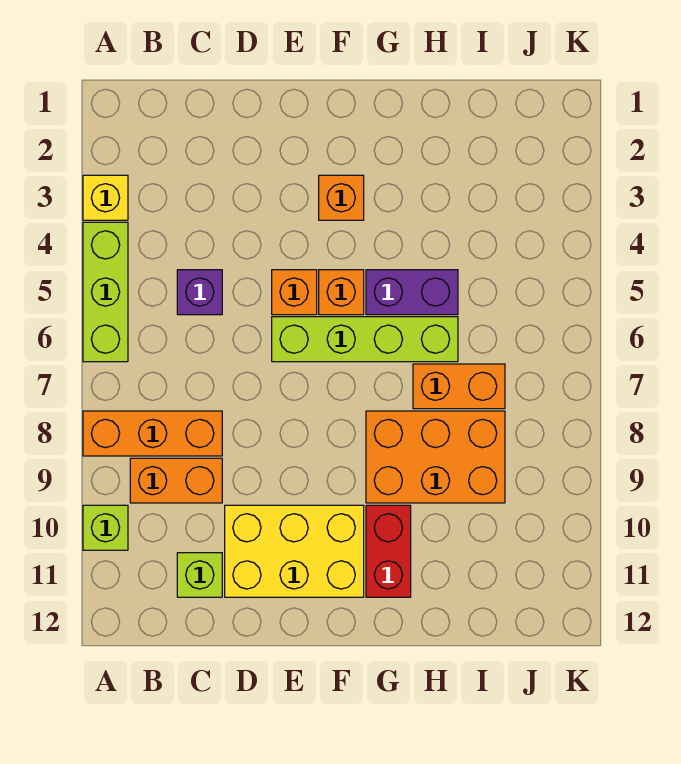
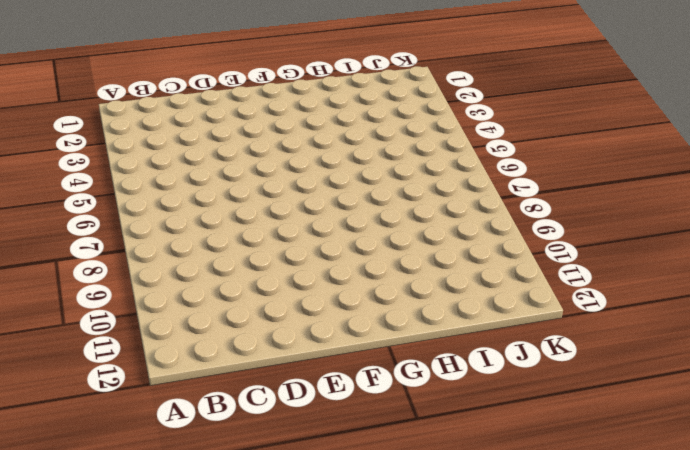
none -> yellow brick A3 level 1
none -> lime brick A4:A6 level 1
none -> orange brick A8:C8 level 1

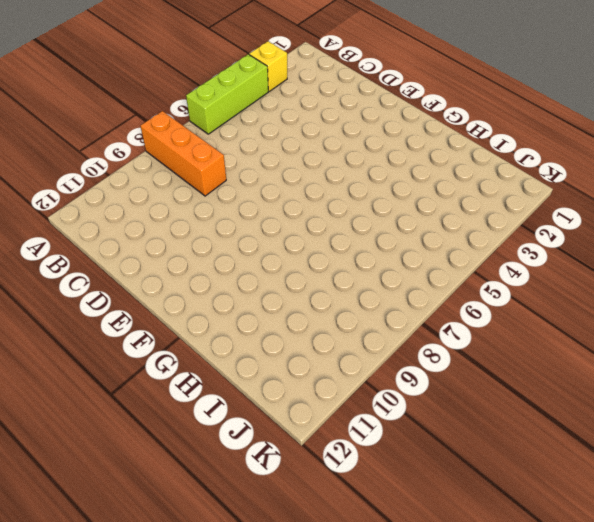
none -> lime brick A10 level 1
none -> orange brick B9:C9 level 1
none -> purple brick C5 level 1

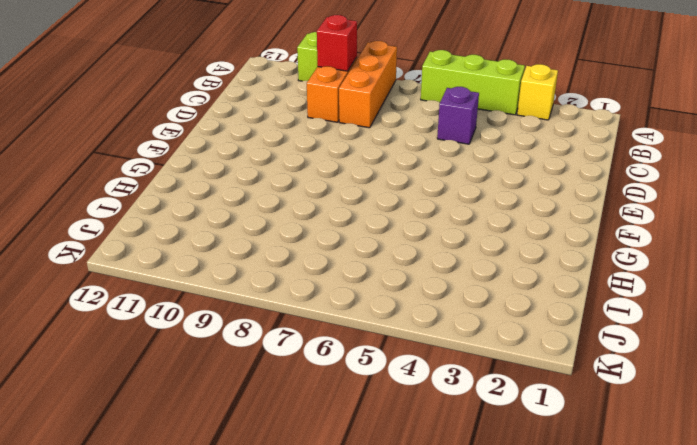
red brick B9 level 2 -> none
none -> lime brick C11 level 1
none -> yellow brick D10:F11 level 1
none -> orange brick E5 level 1

